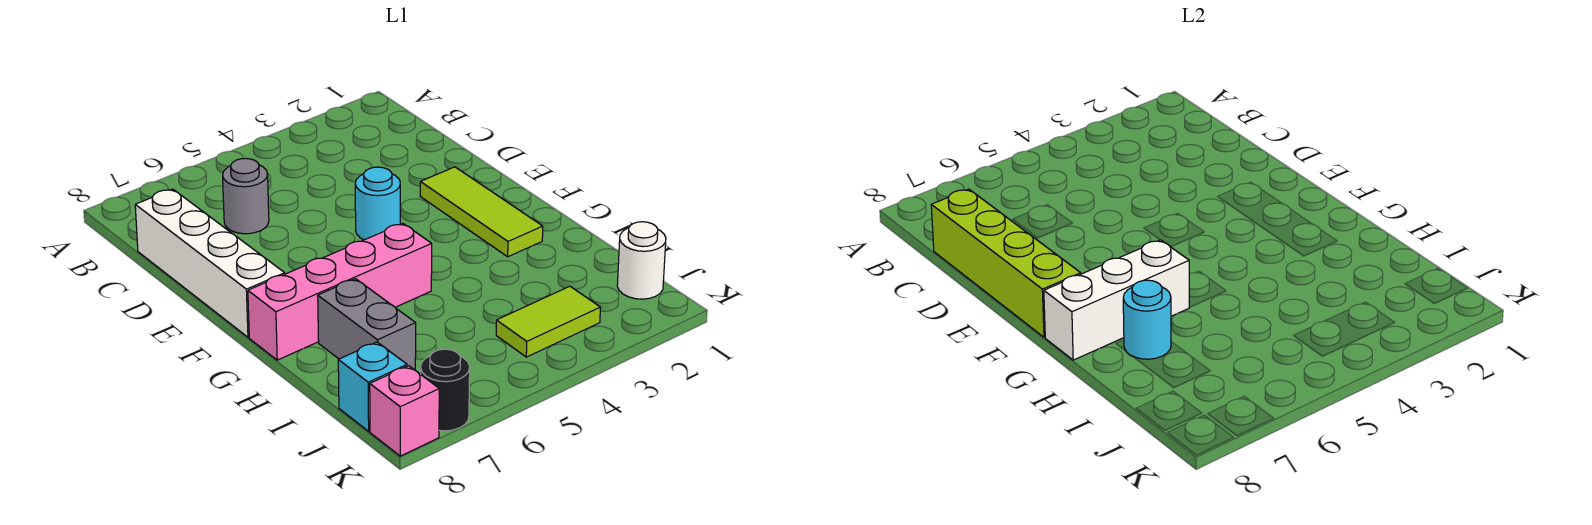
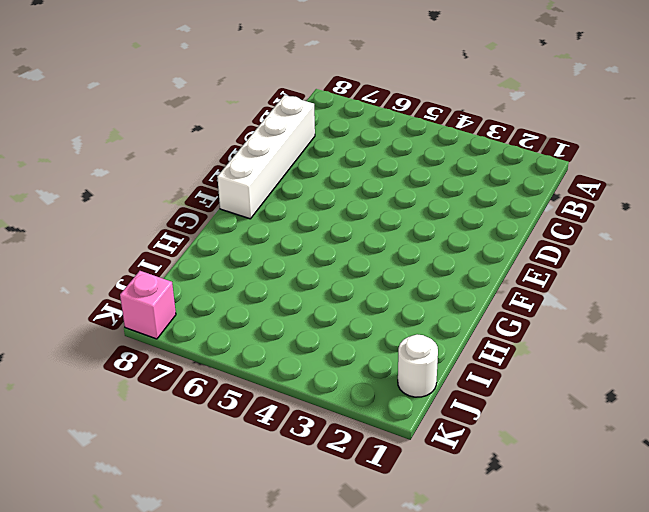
none -> grey round brick C6 level 1
none -> lime tile E2:G2 level 1
none -> cyan round brick E4 level 1

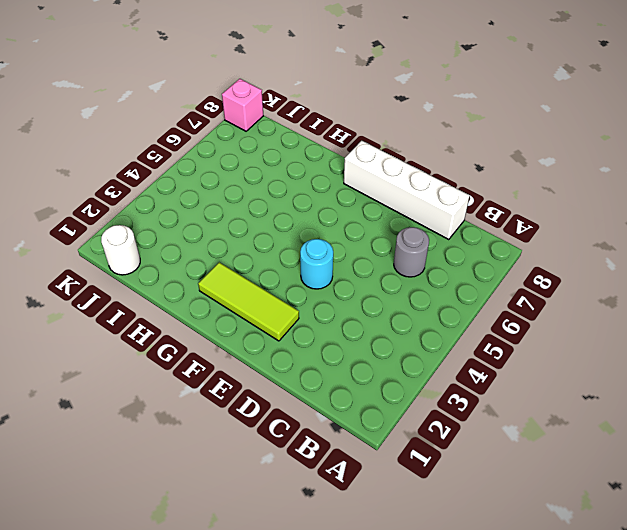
none -> pink brick G5:G8 level 1
none -> grey brick H7:I7 level 1
none -> lime tile J3:J4 level 1

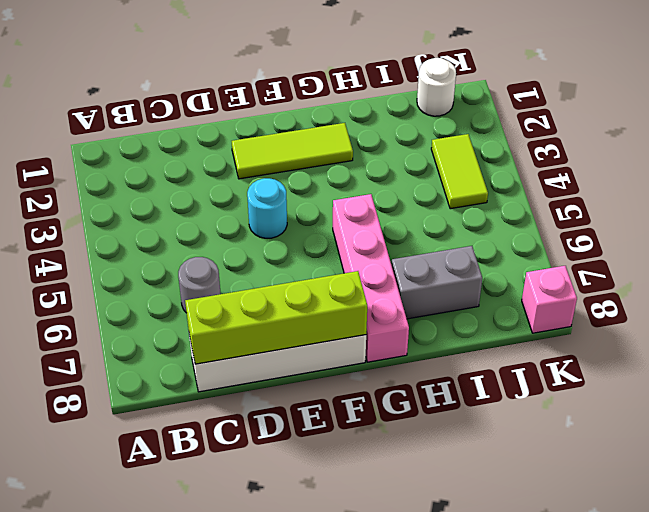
none -> cyan brick J8 level 1
none -> black round brick K7 level 1
none -> white brick G6:G8 level 2

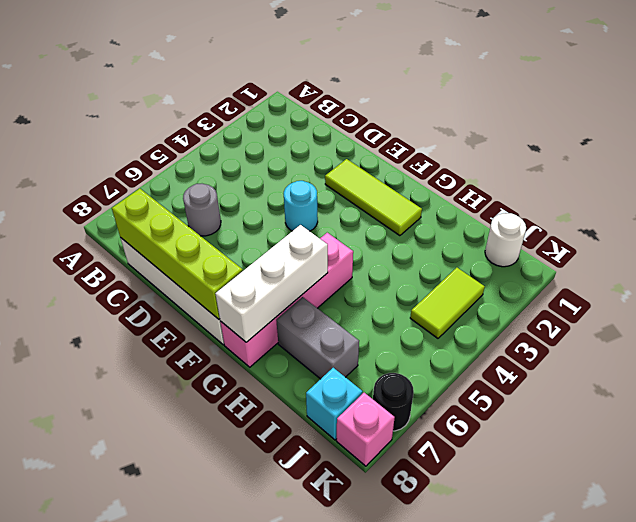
none -> cyan round brick H7 level 2

